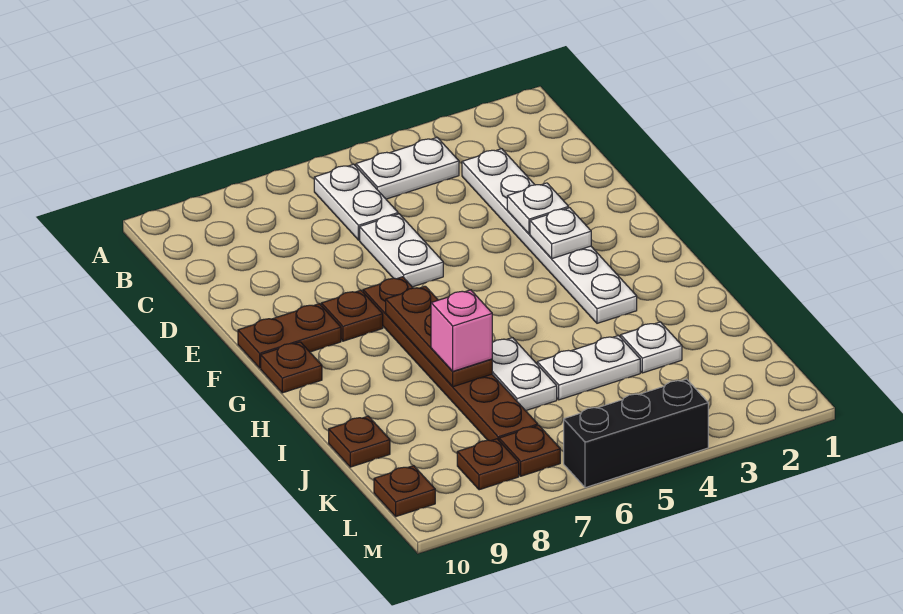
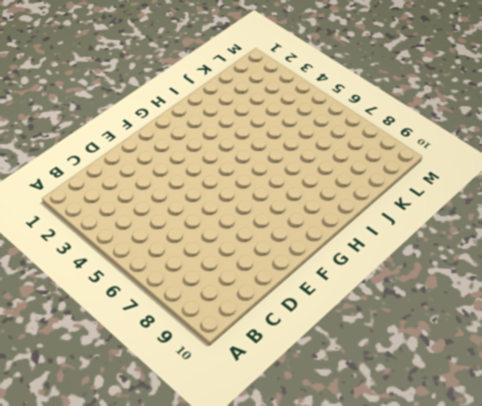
none -> white plate B4:B5 level 1
none -> white plate B6:C6 level 1
none -> white plate C3:H3 level 1

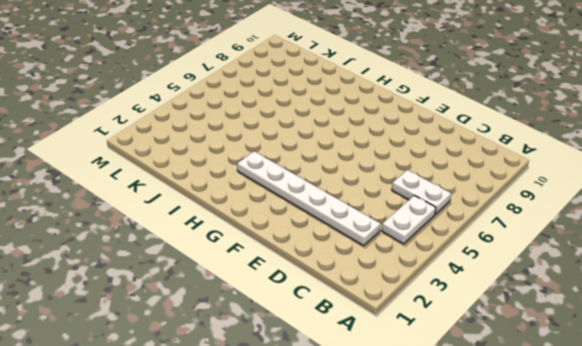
none -> white plate D6:E6 level 1
none -> brown plate F7:K7 level 1
none -> brown plate F8 level 1

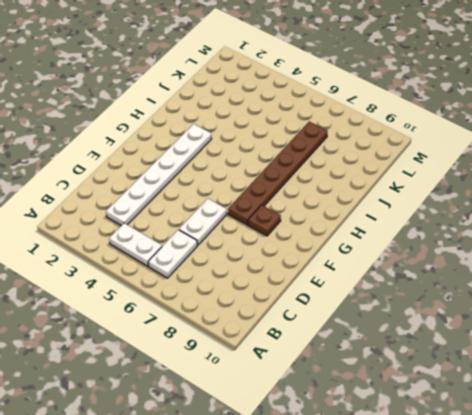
none -> brown plate F9:F10 level 1
none -> brown plate G10 level 1
none -> white plate I6:J6 level 1

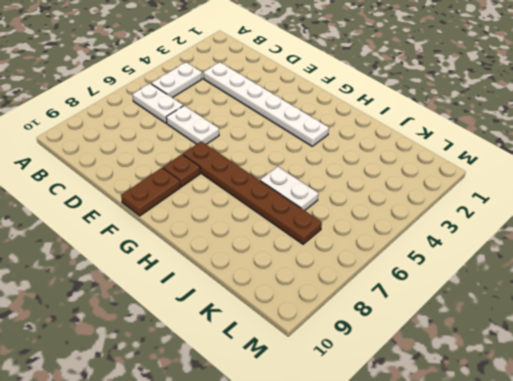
none -> brown plate G10 level 1
none -> white plate J3 level 1
none -> white plate J4:J5 level 1

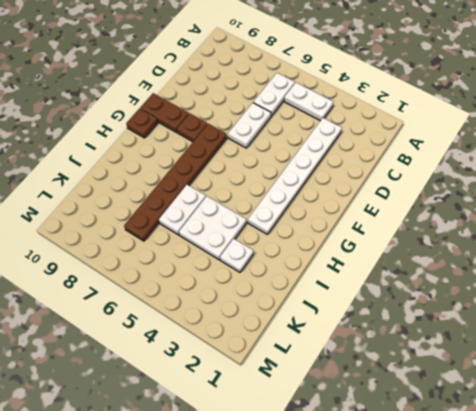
white plate I4:J5 level 1 -> white plate J4:J5 level 1
none -> brown plate J10 level 1
none -> brown plate L7 level 1
none -> brown plate L8 level 1

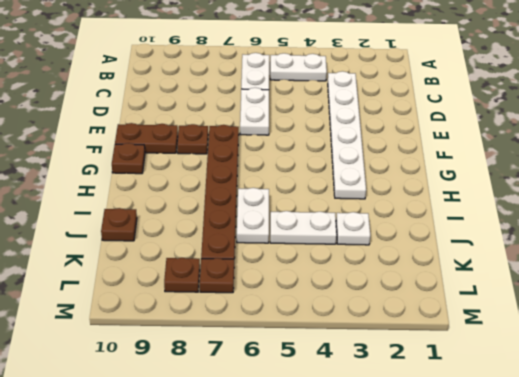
none -> brown plate L10 level 1
none -> black brick M4:M6 level 1
none -> white plate E3 level 2

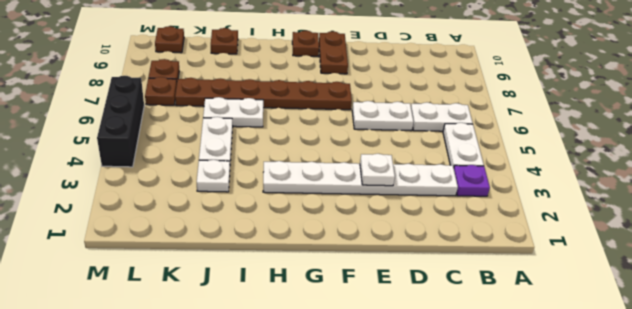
purple plate B3 level 1 -> none
none -> brown plate F8 level 1
none -> white plate F3 level 2
none -> brown plate G7:I7 level 2

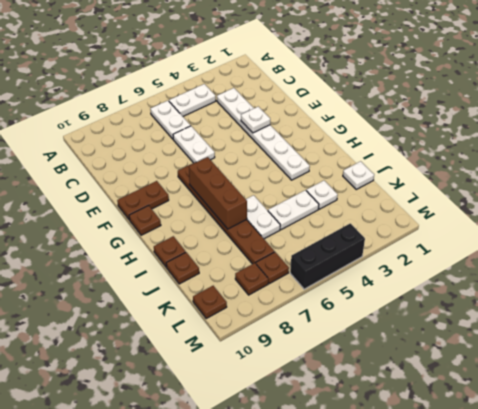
brown brick G7:I7 level 2 -> brown plate G7:I7 level 2
brown plate I10 level 1 -> brown plate F8 level 1
white plate J1 level 1 -> white plate F3 level 2
none -> pink brick I7 level 3

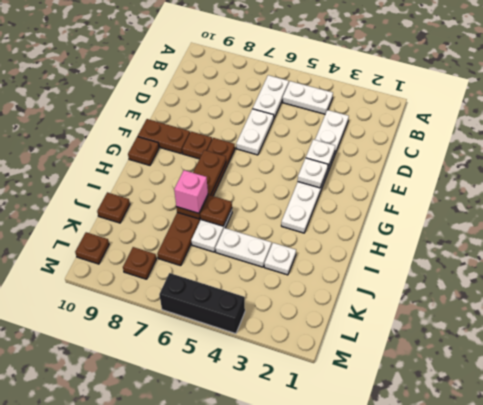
brown plate I6 level 2 -> brown plate L7 level 1

